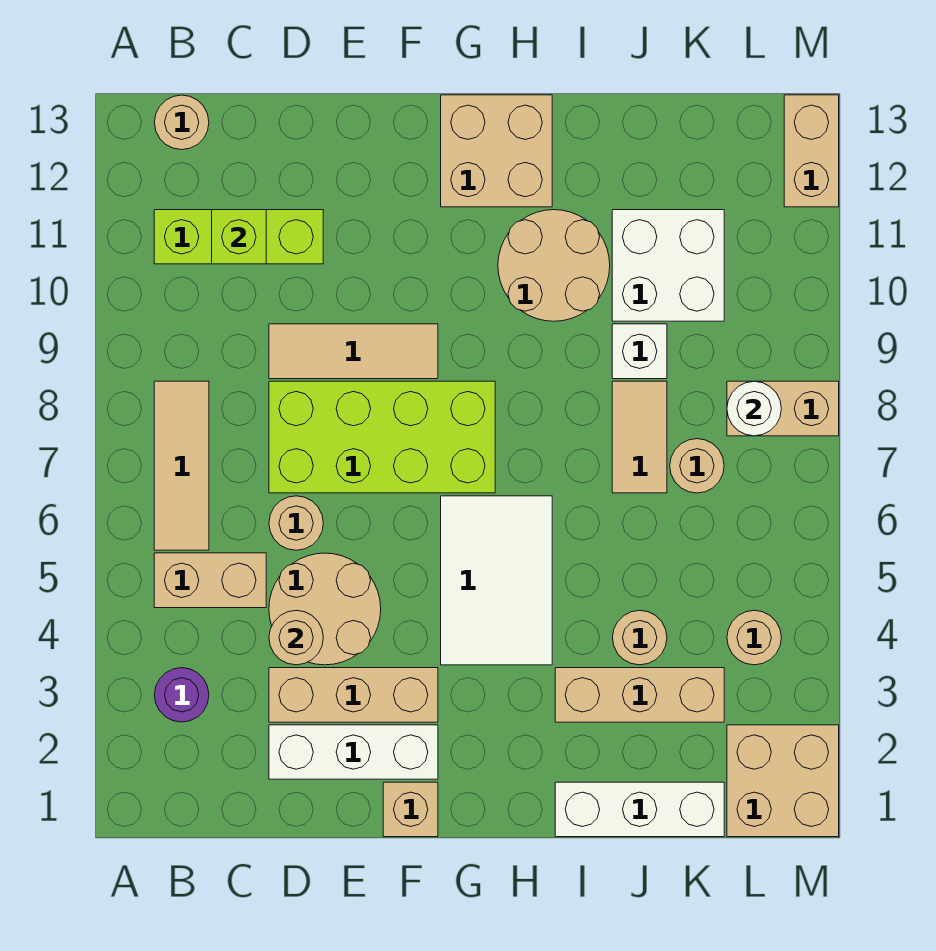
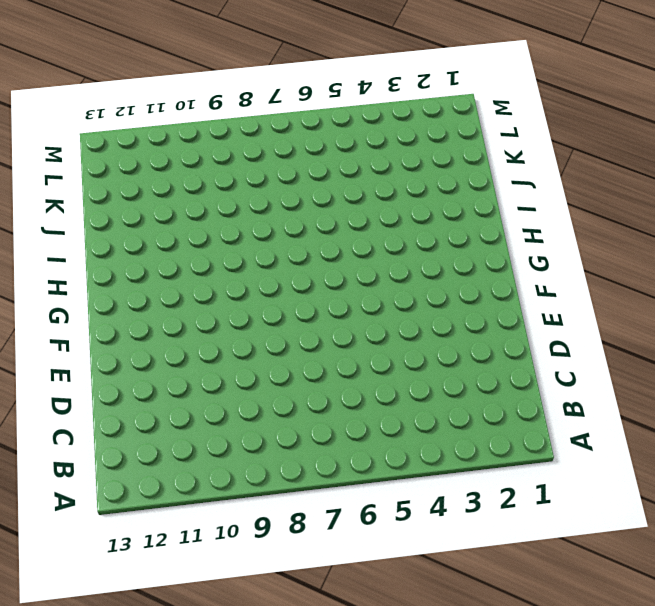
none -> purple round brick B3 level 1
none -> tan brick B5:C5 level 1
none -> tan tile B6:B8 level 1

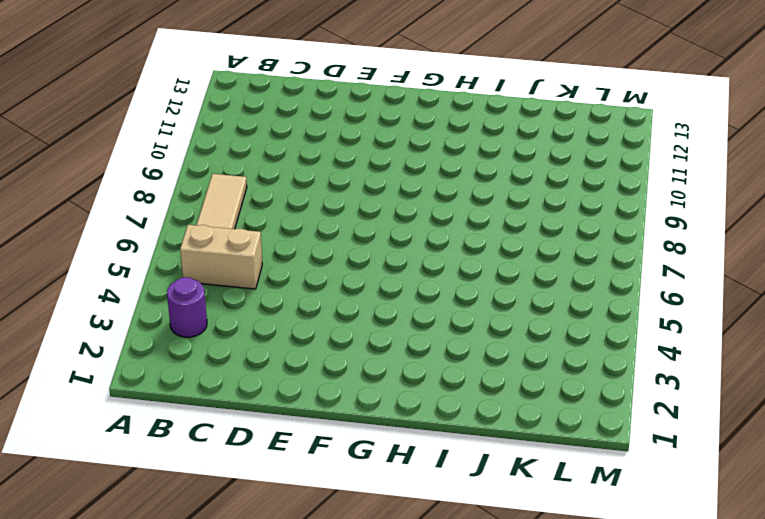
none -> lime brick B11:D11 level 1
none -> tan round brick B13 level 1
none -> white brick D2:F2 level 1

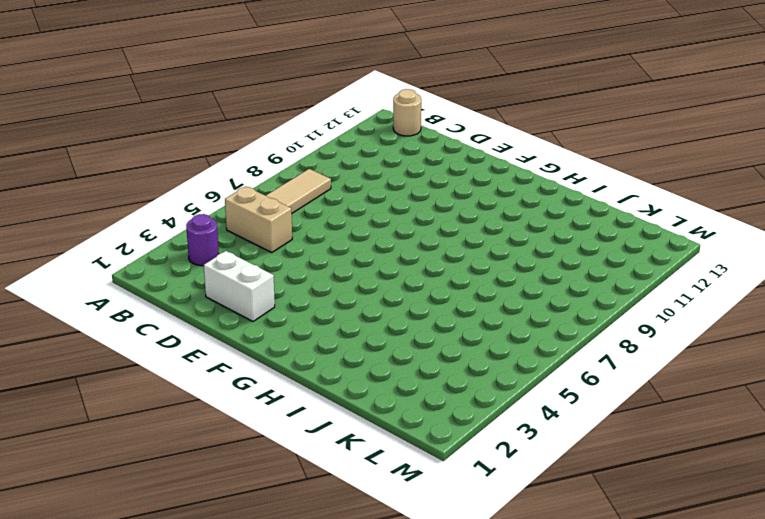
white brick D2:E2 level 1 -> white brick D2:F2 level 1
none -> lime brick B11:D11 level 1
none -> tan brick D3:F3 level 1
none -> tan round brick D4:E5 level 1

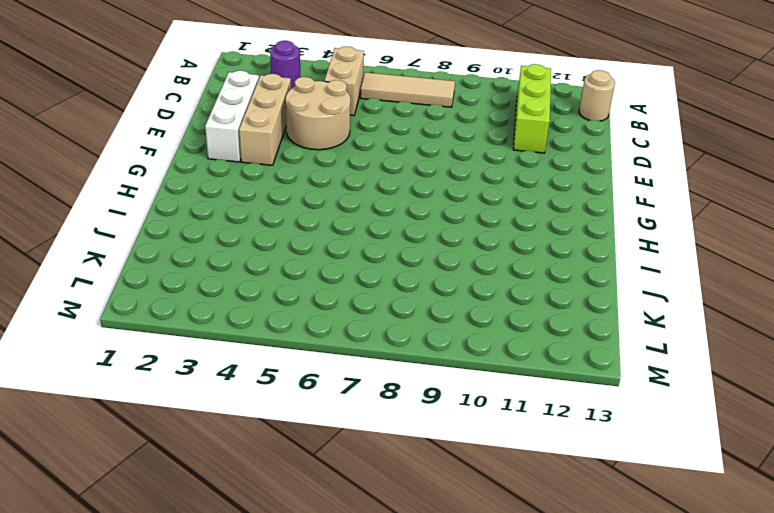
none -> tan round brick D6 level 1
none -> lime brick D7:G8 level 1
none -> tan tile D9:F9 level 1

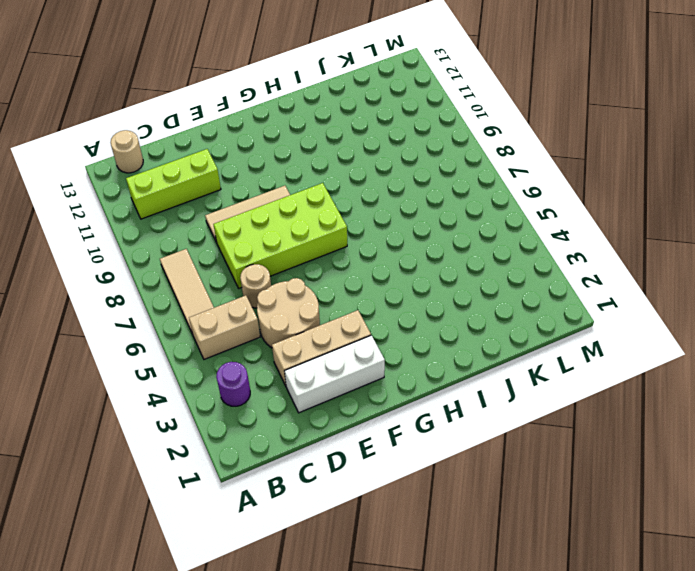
none -> tan brick F1 level 1
none -> white tile G4:H6 level 1
none -> tan brick G12:H13 level 1

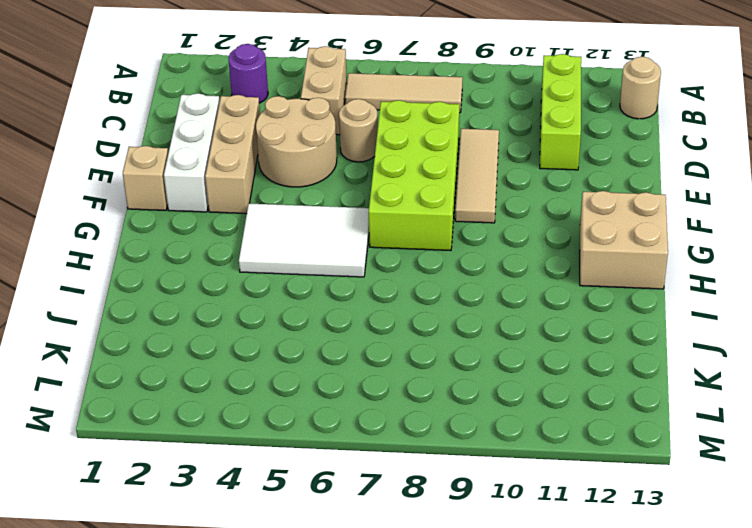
none -> tan round brick H10:I11 level 1
none -> white brick I1:K1 level 1
none -> tan brick I3:K3 level 1

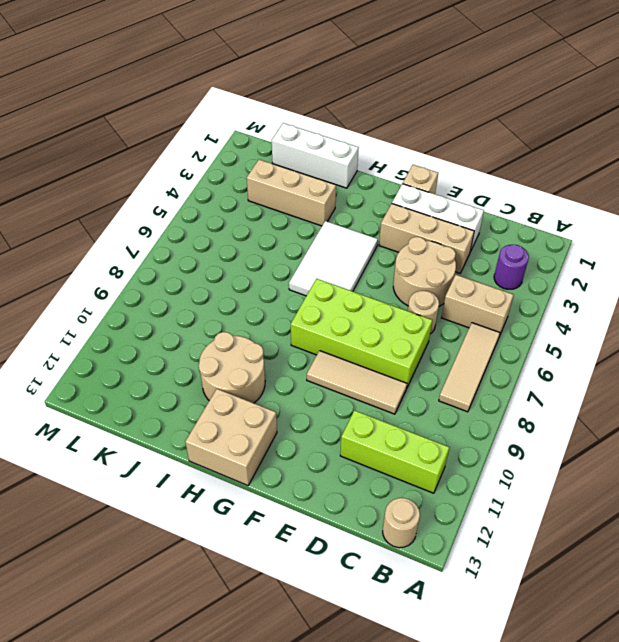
none -> tan round brick J4 level 1
none -> tan tile J7:J8 level 1
none -> white brick J9 level 1

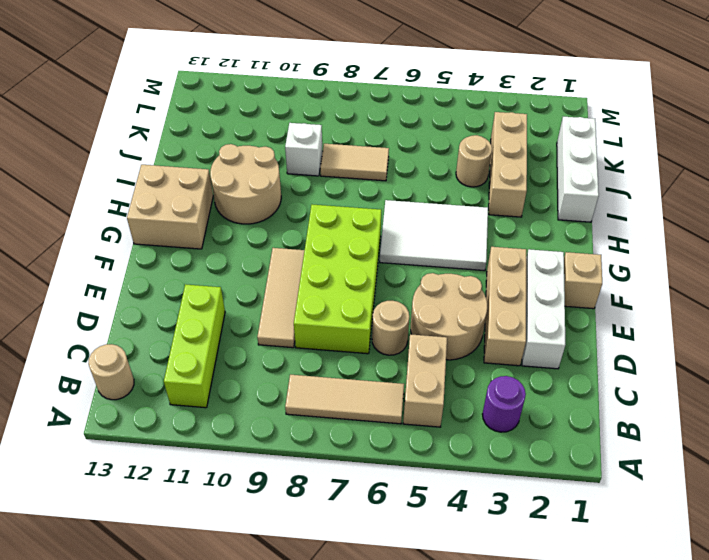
none -> white brick J10:K11 level 1
none -> tan round brick K7 level 1
none -> tan brick L1:M2 level 1

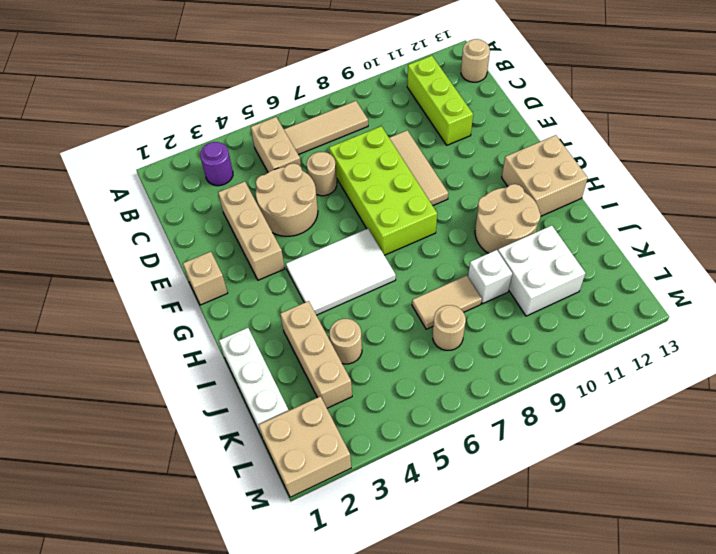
none -> white brick D2:F2 level 1
none -> tan round brick L4 level 1
none -> tan brick L8:M8 level 1

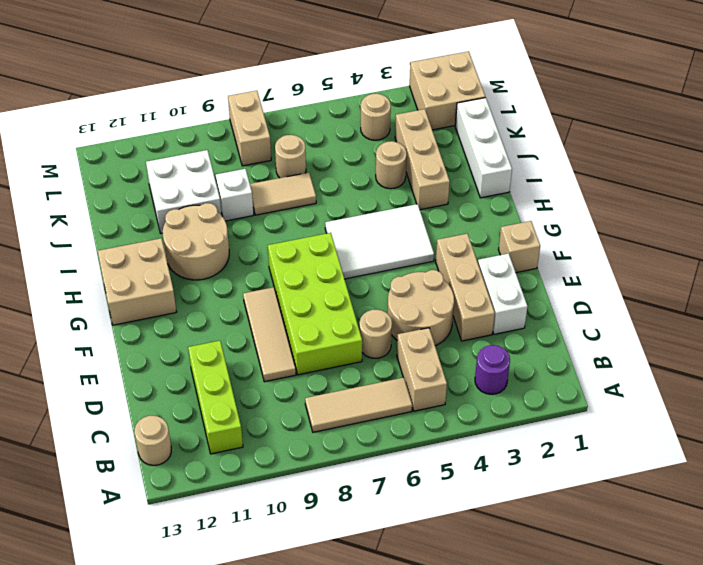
white brick D2:E2 level 1 -> white brick D2:F2 level 1
none -> tan brick M12:M13 level 1
none -> lime brick C11 level 2
none -> tan round brick D4 level 2

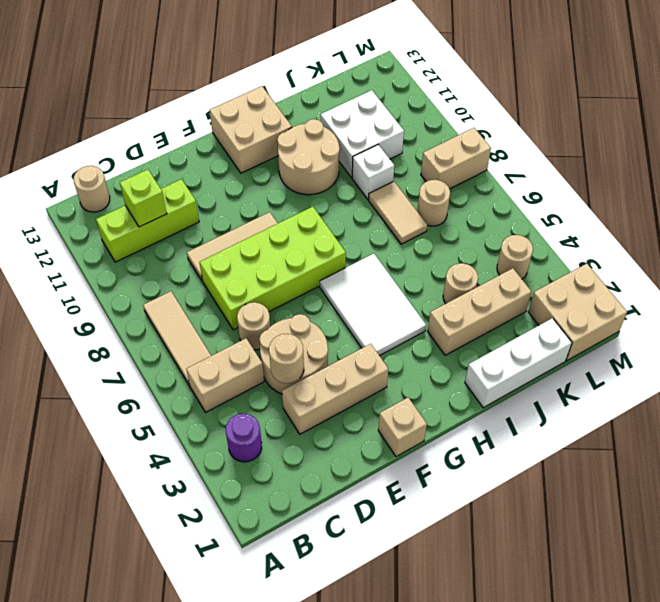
none -> white brick D2:F2 level 1
none -> tan brick M12:M13 level 1
none -> white round brick L8 level 2

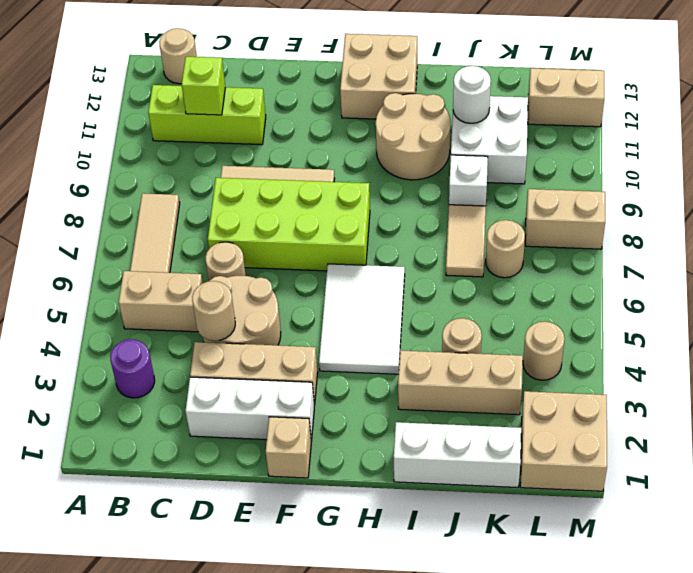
white round brick J11 level 2 -> white round brick L8 level 2
tan brick L12:M12 level 1 -> tan brick M12:M13 level 1

